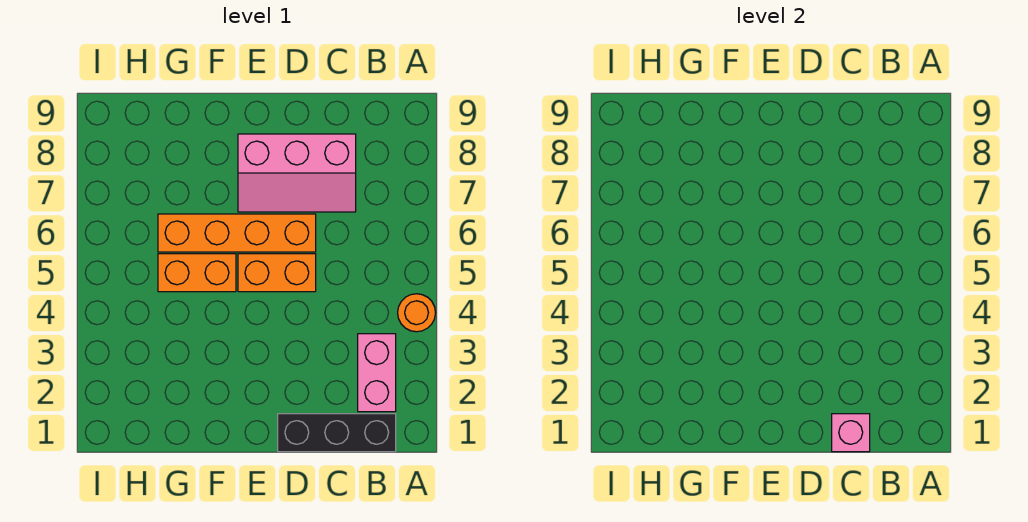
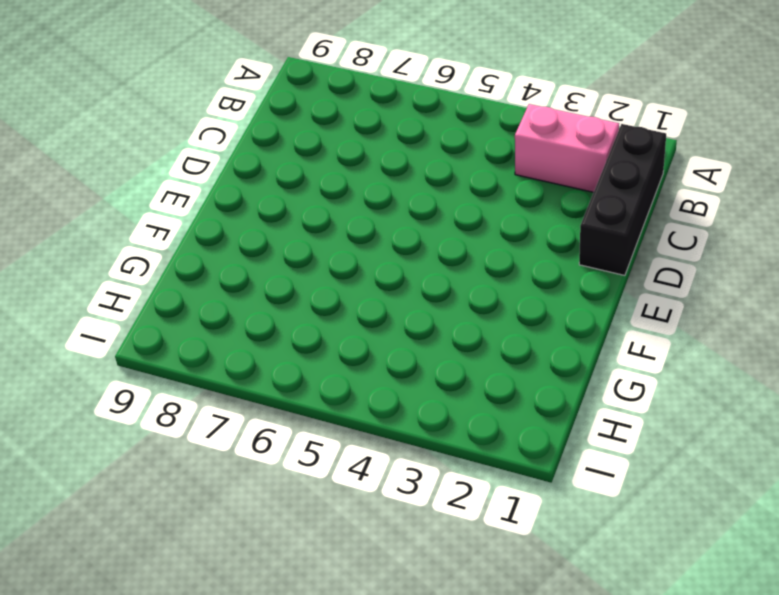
none -> orange round brick A4 level 1
none -> pink slope C7:E8 level 1 top 8

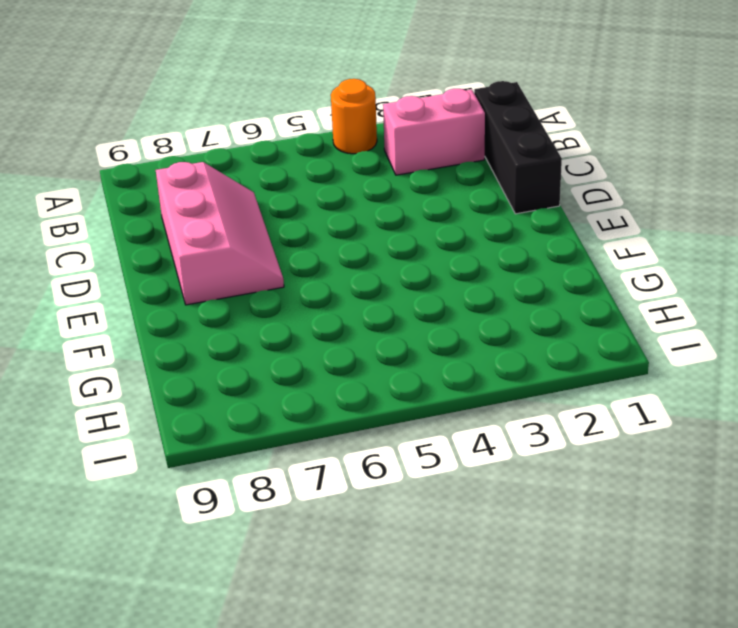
none -> orange brick D5:E5 level 1
none -> orange brick D6:G6 level 1

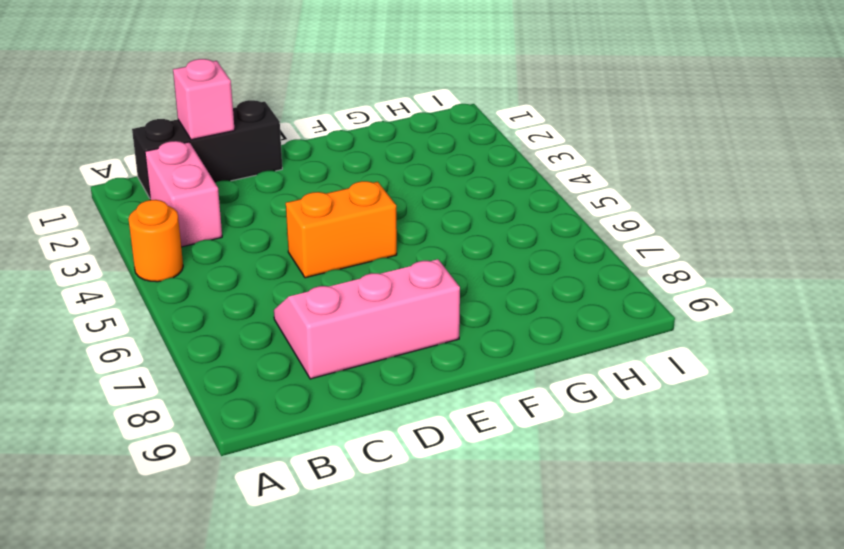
none -> orange brick D6:G6 level 1
none -> orange brick F5:G5 level 1

